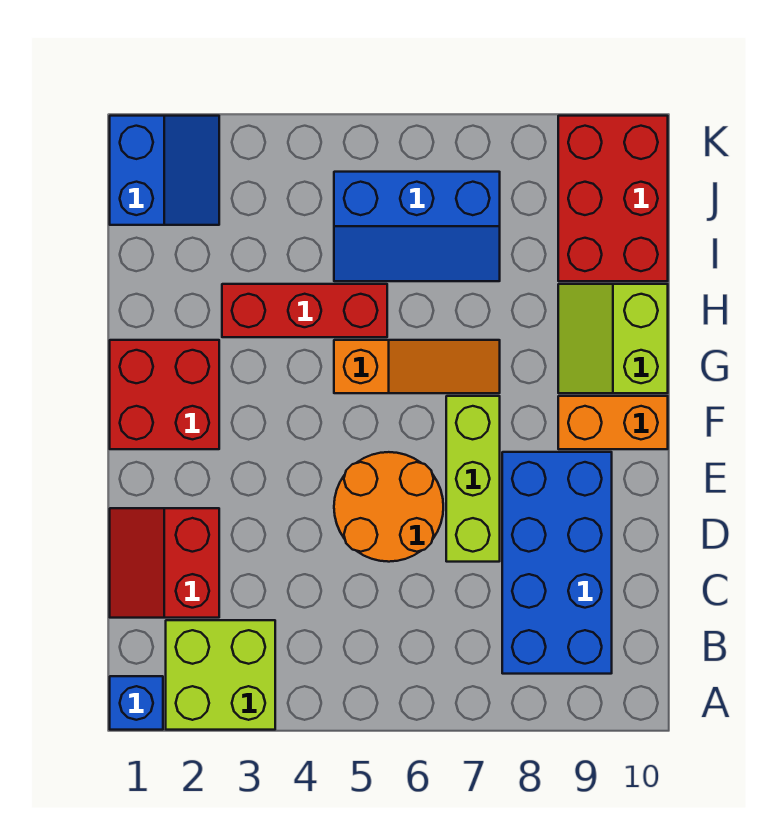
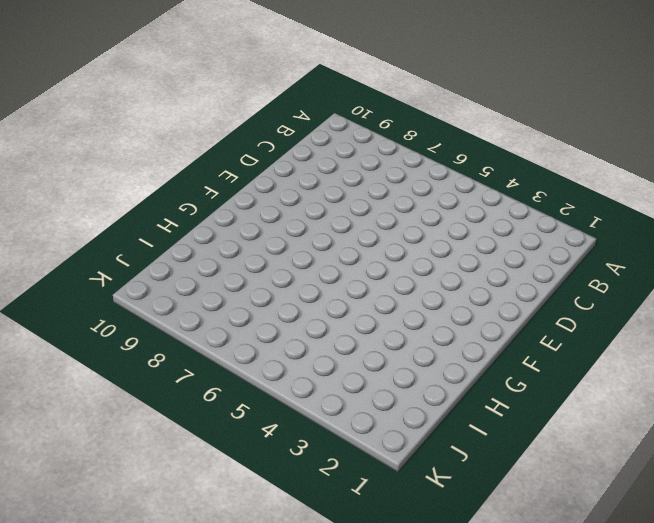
none -> blue brick A1 level 1
none -> lime brick A2:B3 level 1
none -> blue brick B8:E9 level 1

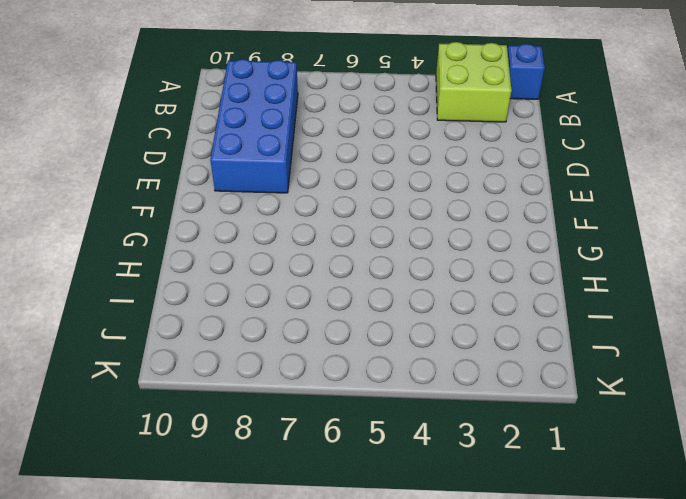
none -> red slope C1:D2 level 1 top 2
none -> orange round brick D5:E6 level 1
none -> lime brick D7:F7 level 1

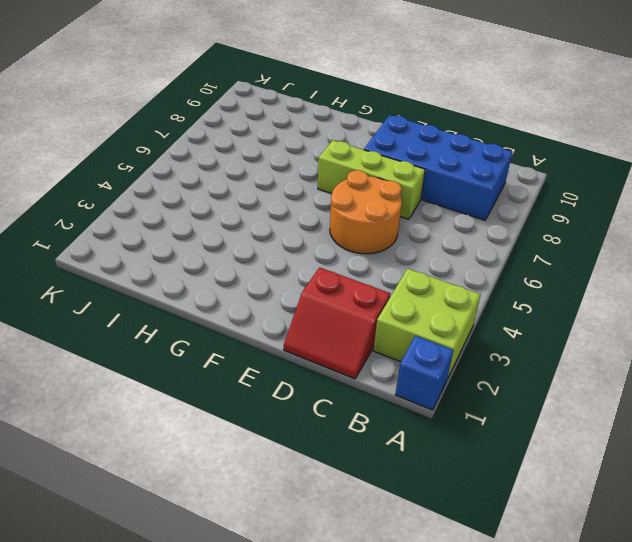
none -> red brick F1:G2 level 1
none -> orange brick F9:F10 level 1
none -> orange slope G5:G7 level 1 top 5

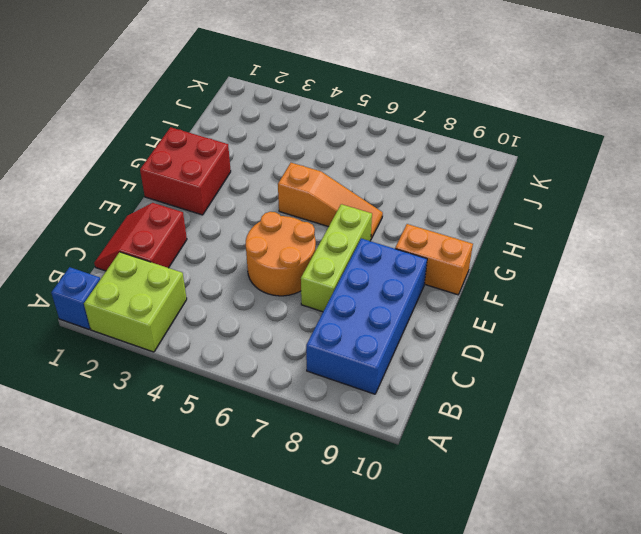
none -> lime slope G9:H10 level 1 top 10
none -> red brick H3:H5 level 1
none -> blue slope I5:J7 level 1 top J

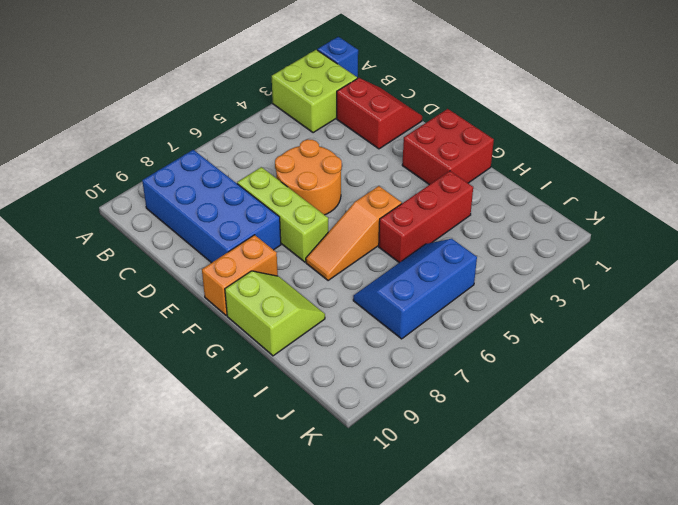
none -> red brick I9:K10 level 1
none -> blue slope J1:K2 level 1 top 1

